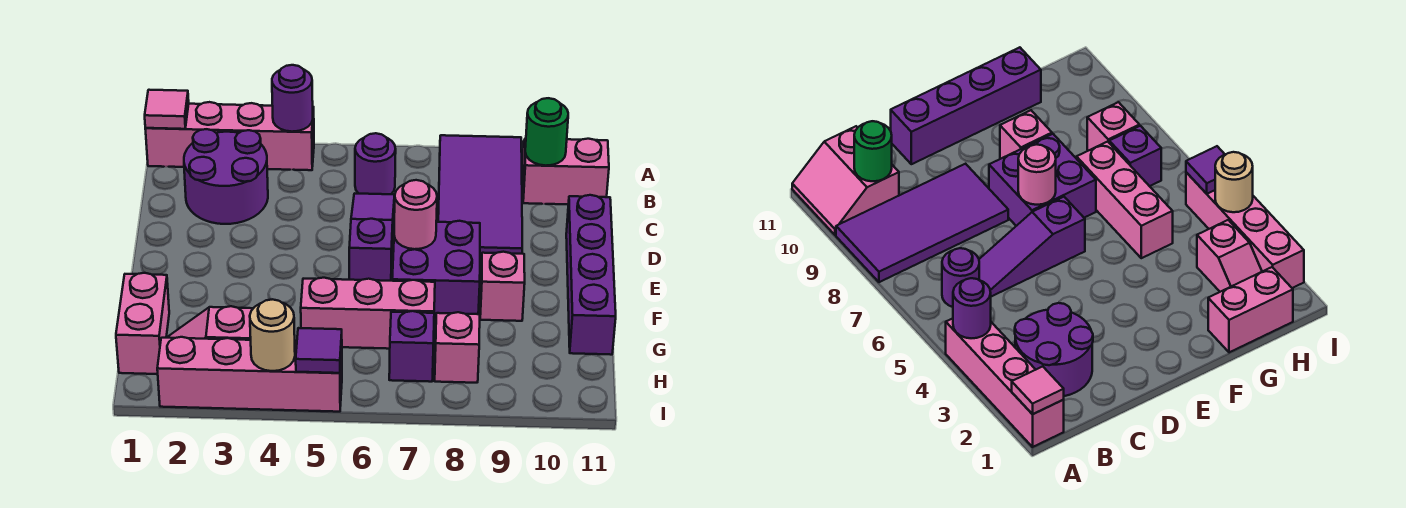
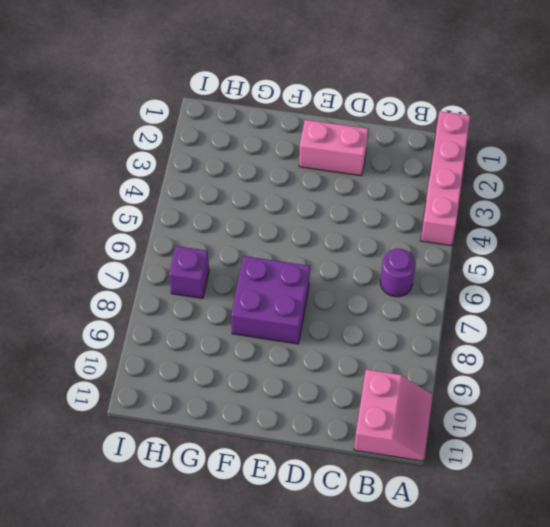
pink brick D2:E2 level 1 -> pink brick G1:H1 level 1
none -> purple tile A8:D9 level 1
none -> purple round brick B2:C3 level 1
none -> purple slope C6:E6 level 1 top E

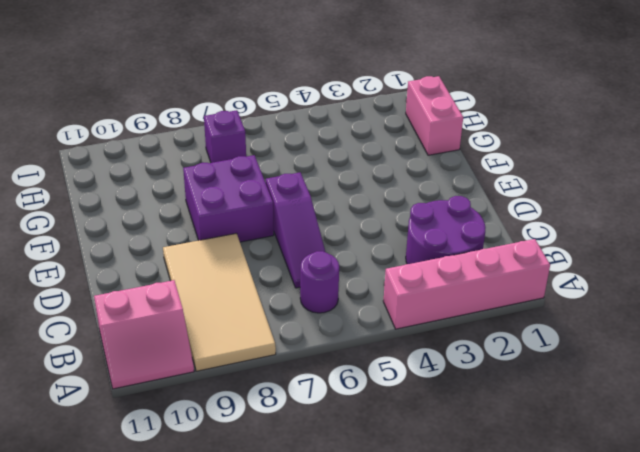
tan tile A8:D9 level 1 -> purple tile A8:D9 level 1
none -> purple brick D11:G11 level 1
none -> pink brick F9 level 1
none -> pink brick G5:G7 level 1

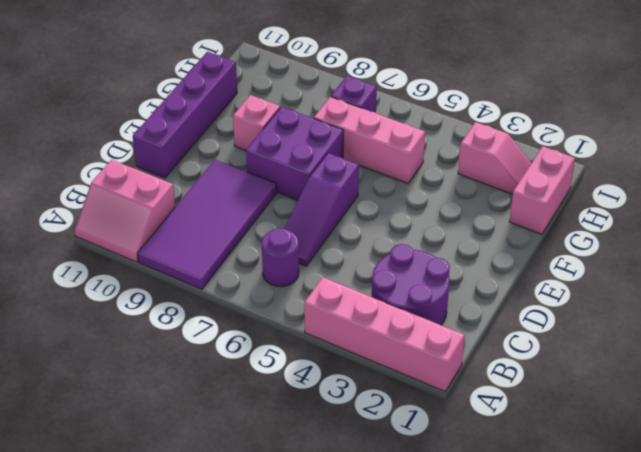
none -> pink brick H8 level 1
none -> pink brick I2:I5 level 1
none -> pink tile A1 level 2

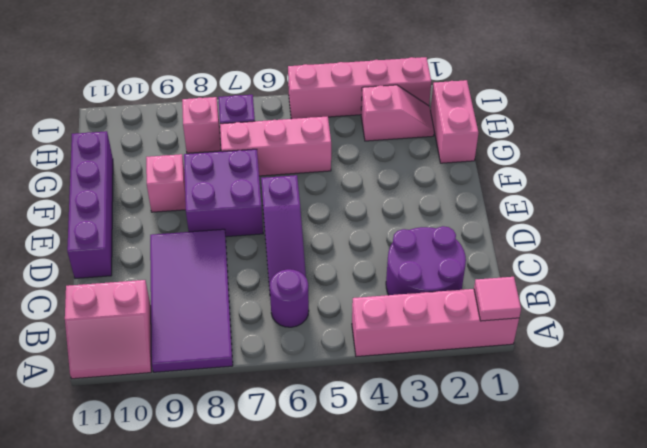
none -> purple round brick A4 level 2
none -> green round brick B10 level 2
none -> pink round brick E7 level 2

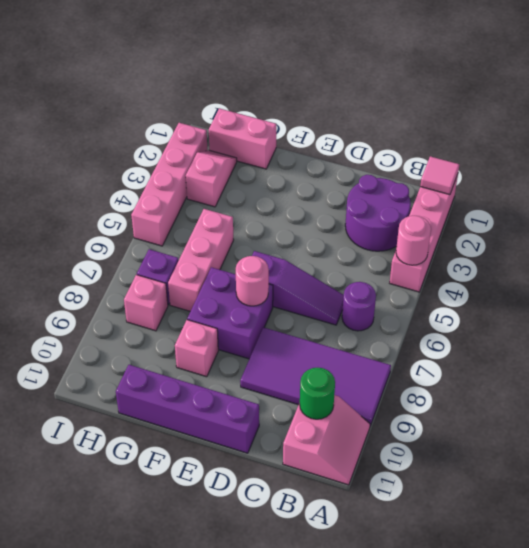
pink round brick A4 level 2 -> purple round brick A4 level 2
none -> tan round brick I4 level 2
none -> purple tile I5 level 2

